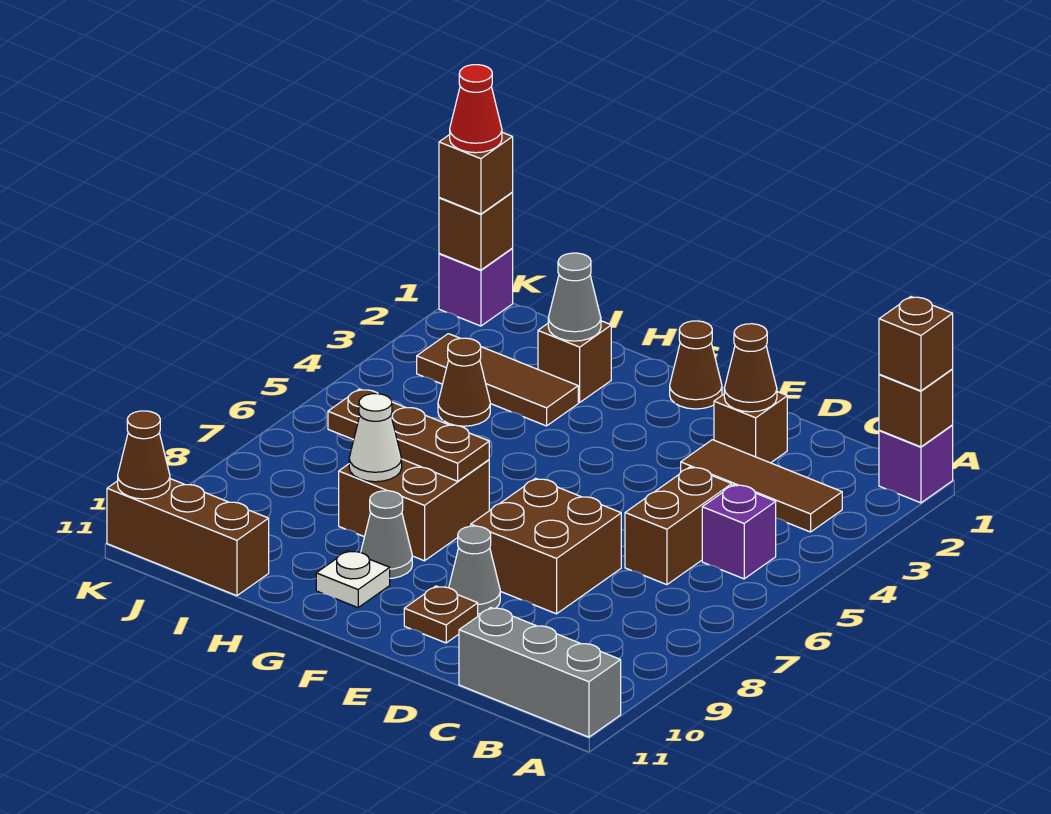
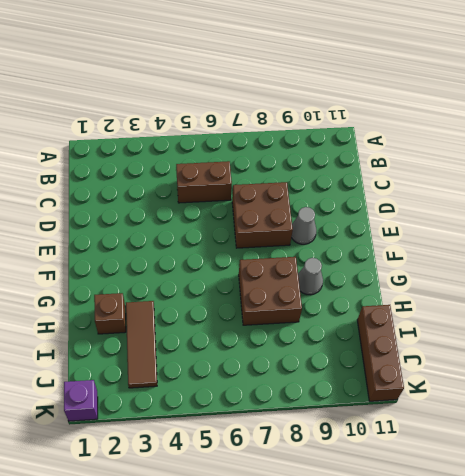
none -> purple brick A1 level 1
none -> grey brick A11:C11 level 1
none -> brown tile B3:D3 level 1

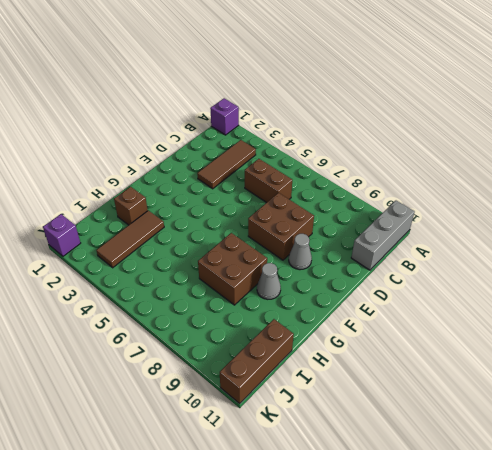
none -> purple brick B5 level 1
none -> brown brick D2 level 1
none -> brown plate E10 level 1

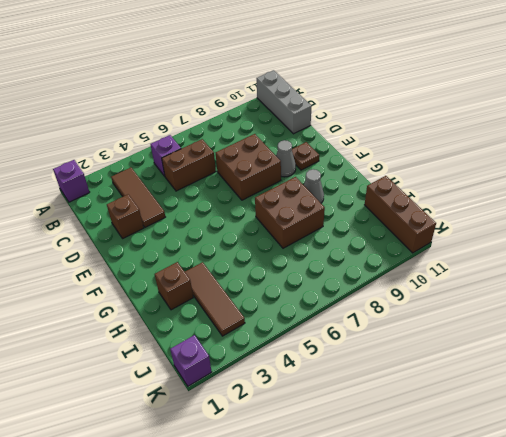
none -> brown cone F1 level 1
none -> white plate G10 level 1
none -> brown cone I4 level 1

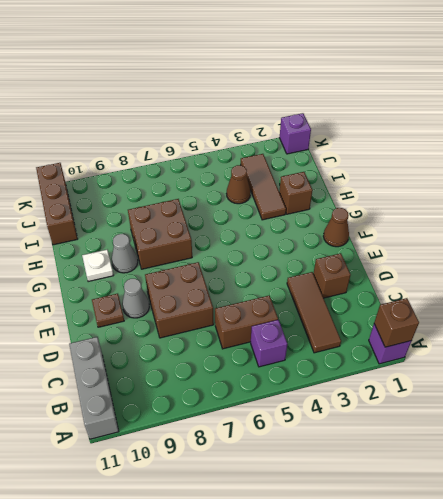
none -> brown cone D2 level 2
none -> brown plate G7:I7 level 2
none -> grey cone H2 level 2

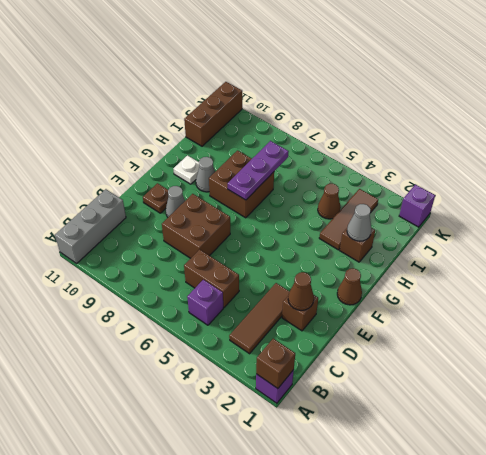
purple plate G7:I7 level 2 -> brown plate G7:I7 level 2
none -> white cone H8 level 2
none -> brown brick K1 level 2
none -> brown cone K11 level 2

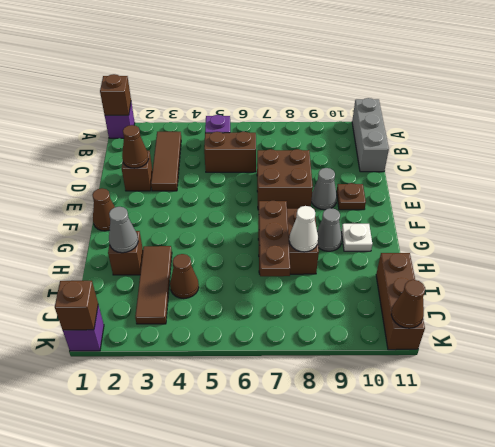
none -> brown brick A1 level 3
none -> brown brick K1 level 3
none -> red cone K1 level 4

